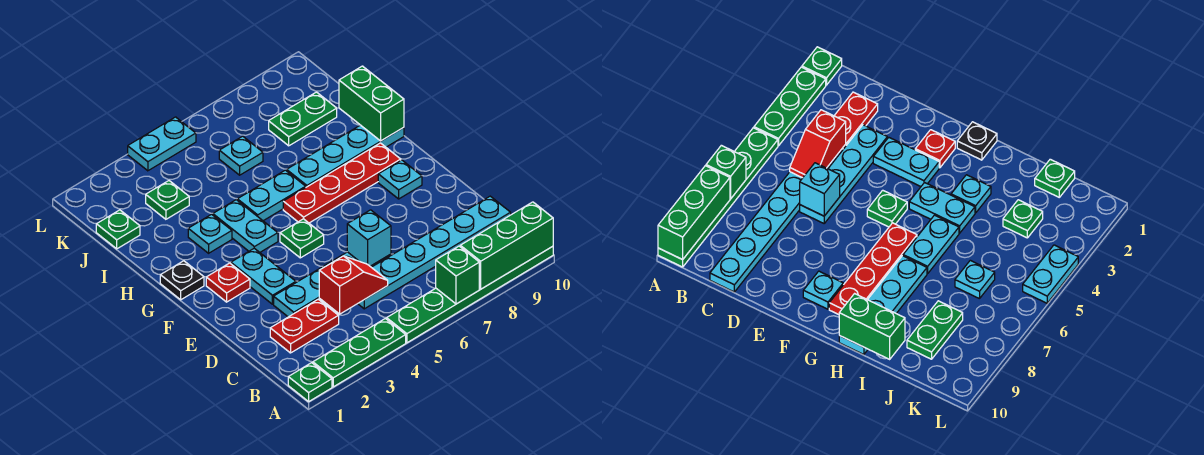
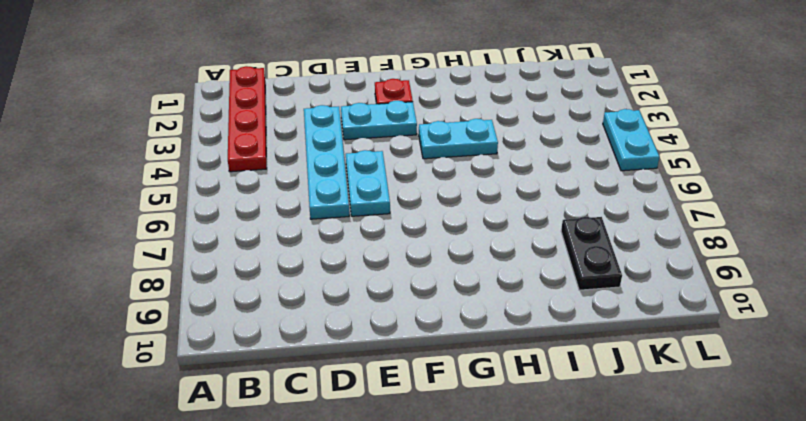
red plate B1:B4 level 1 -> red plate G6:G9 level 1
cyan plate E5:E6 level 1 -> cyan plate H5:H6 level 1
black plate J8:J9 level 1 -> green plate J8:J9 level 1
none -> green plate A1 level 1
none -> green plate A2:A4 level 1
none -> green plate A5:A10 level 1

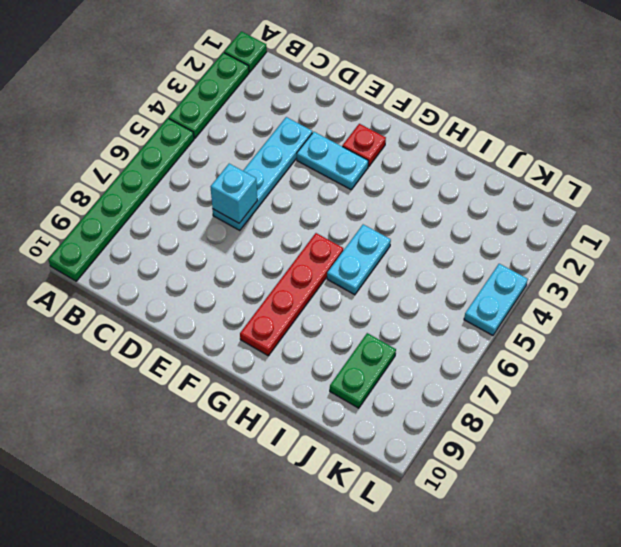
none -> red plate C2:C3 level 1
none -> cyan plate C5:C10 level 1
none -> green plate F5 level 1

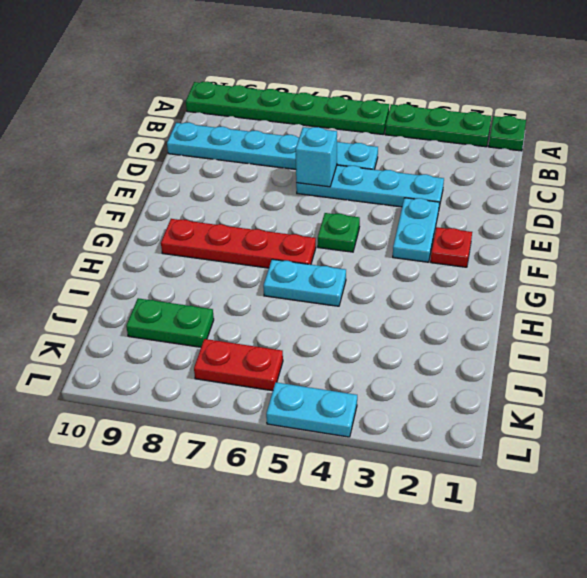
red plate K6:K7 level 1 -> red plate C2:C3 level 1
none -> cyan plate F9 level 1
none -> black plate G1 level 1
none -> cyan plate G4:H4 level 1

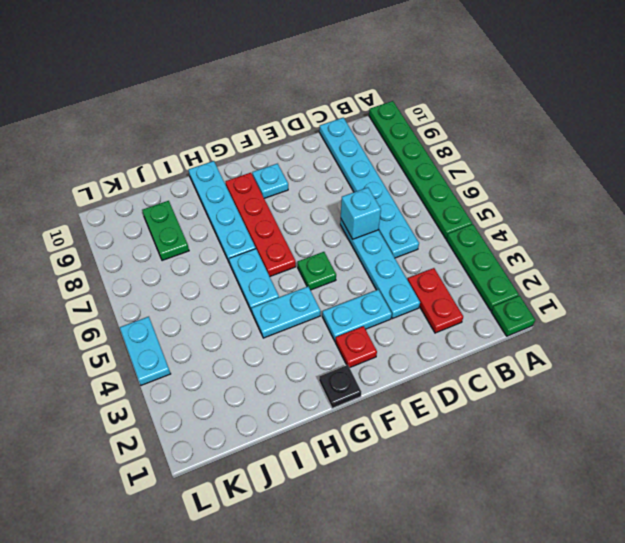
none -> cyan plate H3 level 1
none -> green plate J1 level 1
none -> green plate J3 level 1

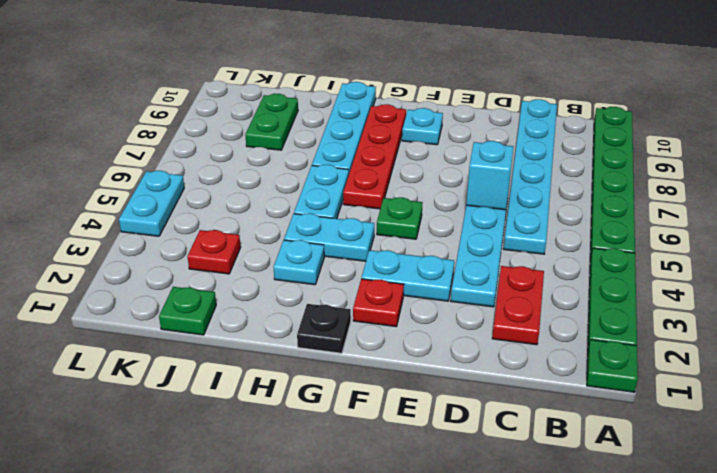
red plate J3 level 1 -> green plate J3 level 1
none -> cyan plate J6 level 1
none -> green brick A7 level 2
none -> green brick A8:A10 level 2

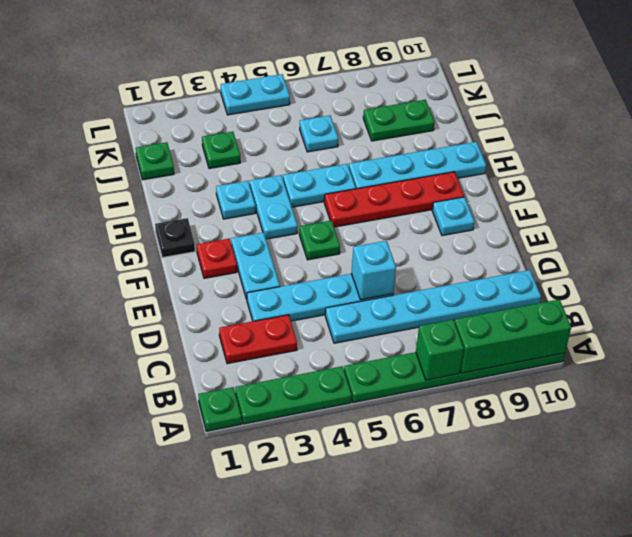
none -> red slope C4:C5 level 2 top 4
none -> green brick H10:I10 level 2

